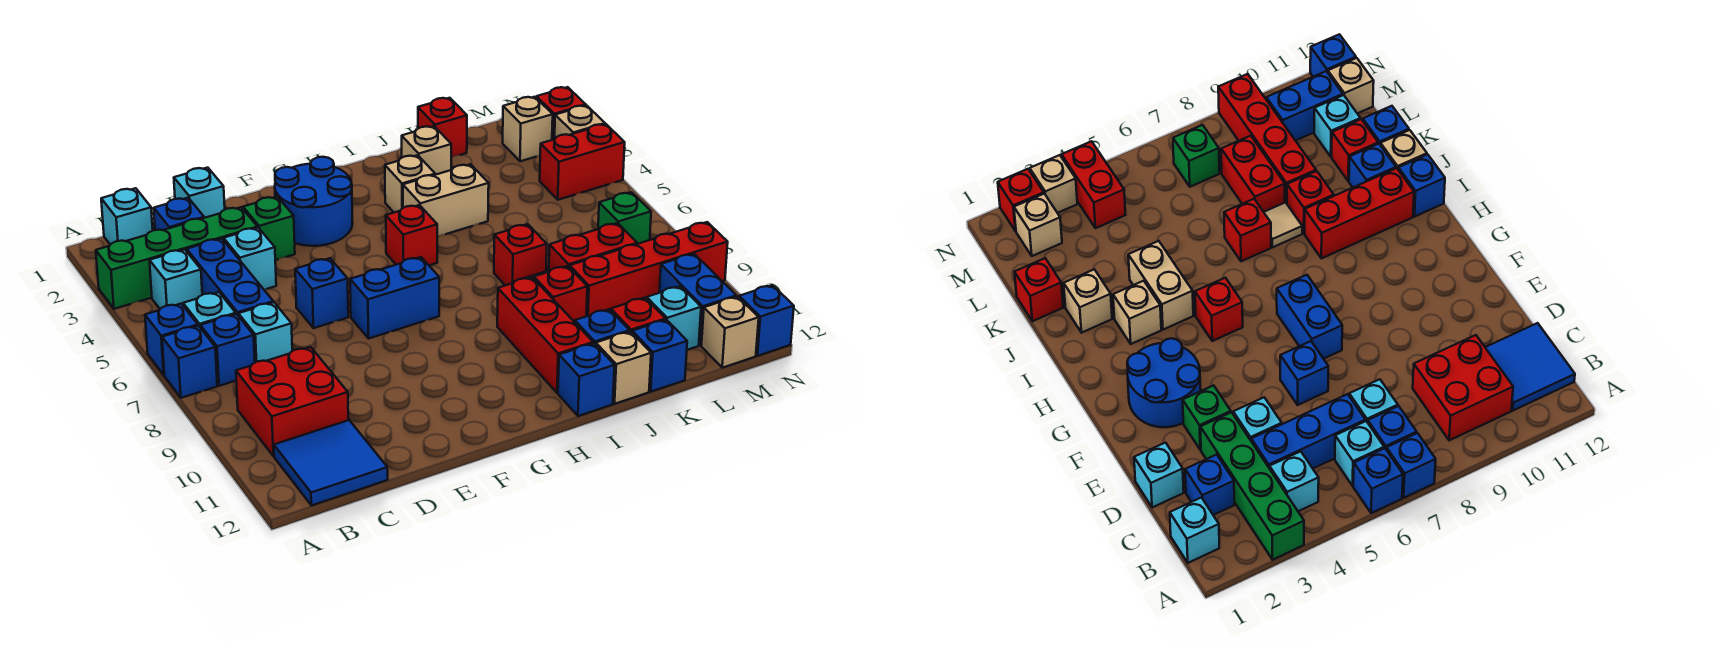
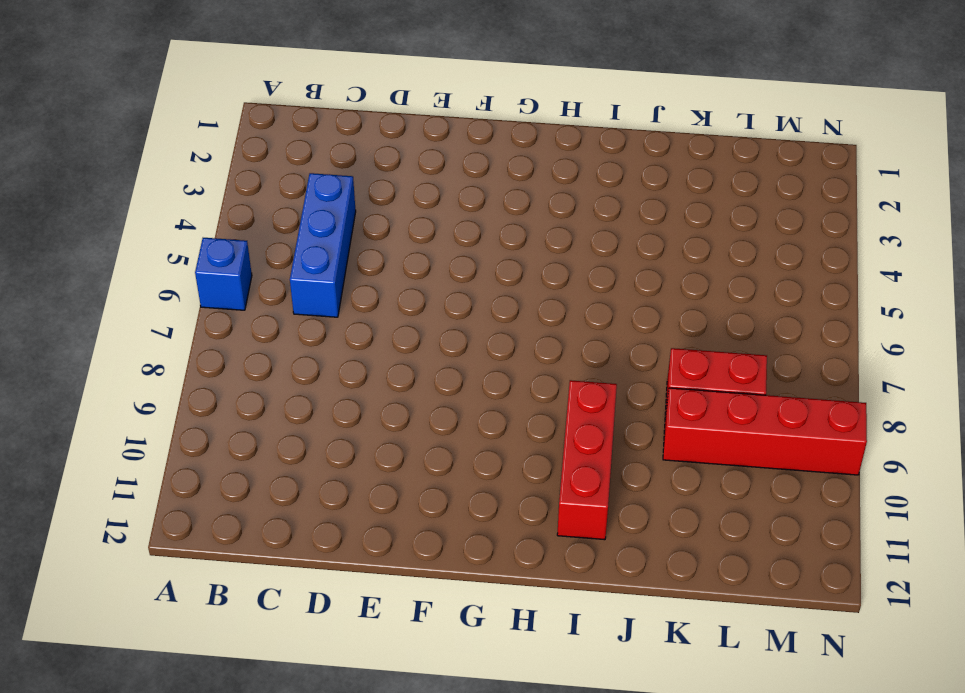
none -> green brick A3:D3 level 1
none -> blue brick A7 level 1
none -> cyan brick B1 level 1
none -> cyan brick B4 level 1

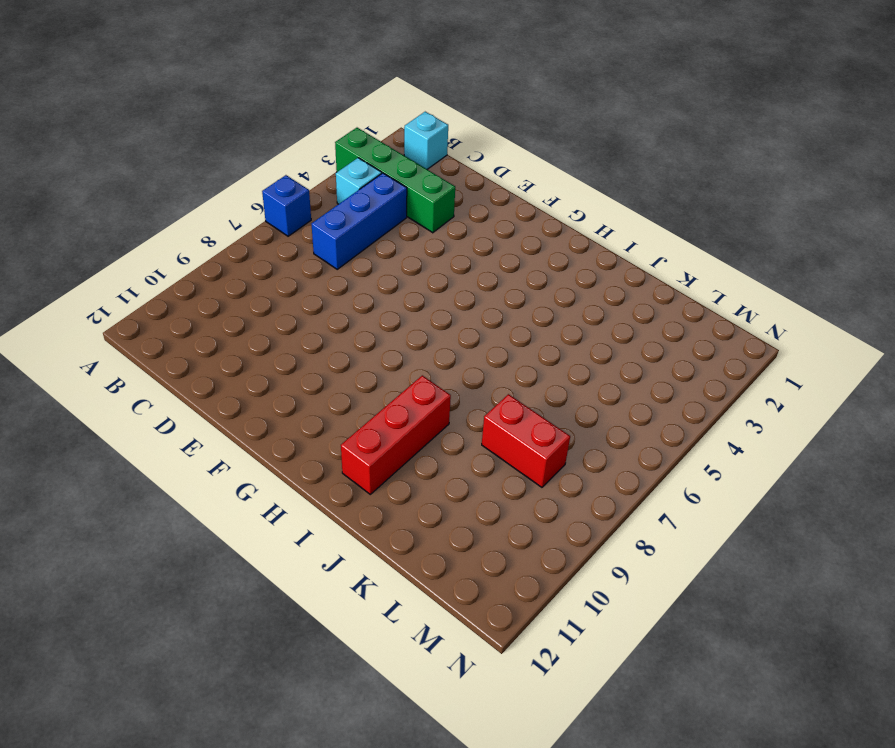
none -> blue brick A7 level 1
none -> cyan brick B6 level 1
none -> blue brick B7 level 1
none -> red brick B9:C10 level 1

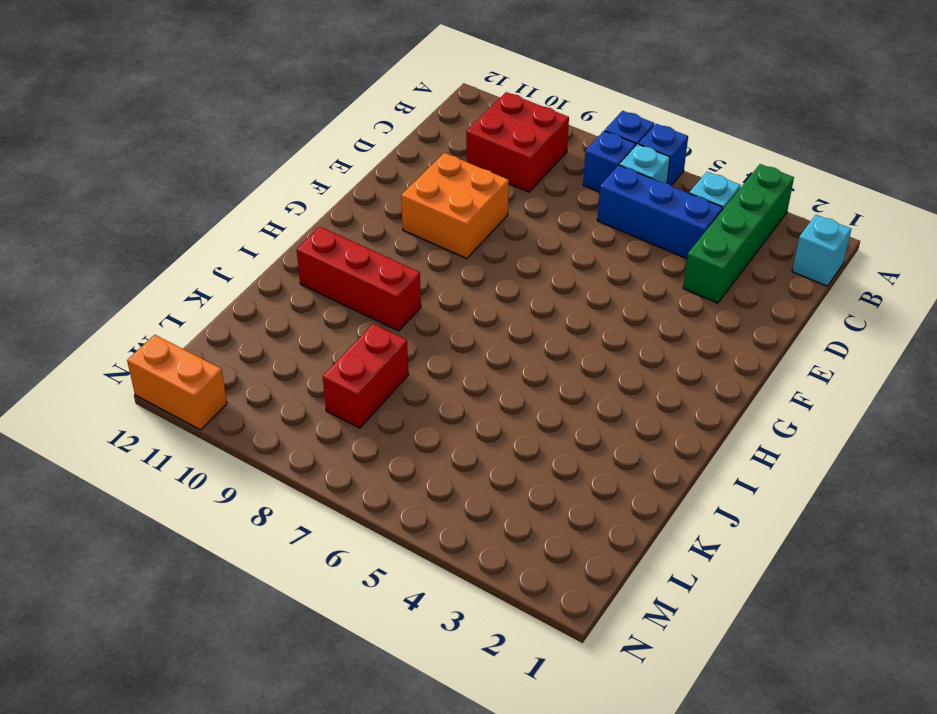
orange brick E9:F10 level 1 -> none
orange brick N11:N12 level 1 -> blue brick N12 level 1
none -> blue tile B11:C12 level 1
none -> blue brick C2 level 1
none -> cyan brick C7 level 1
none -> cyan brick D1 level 1

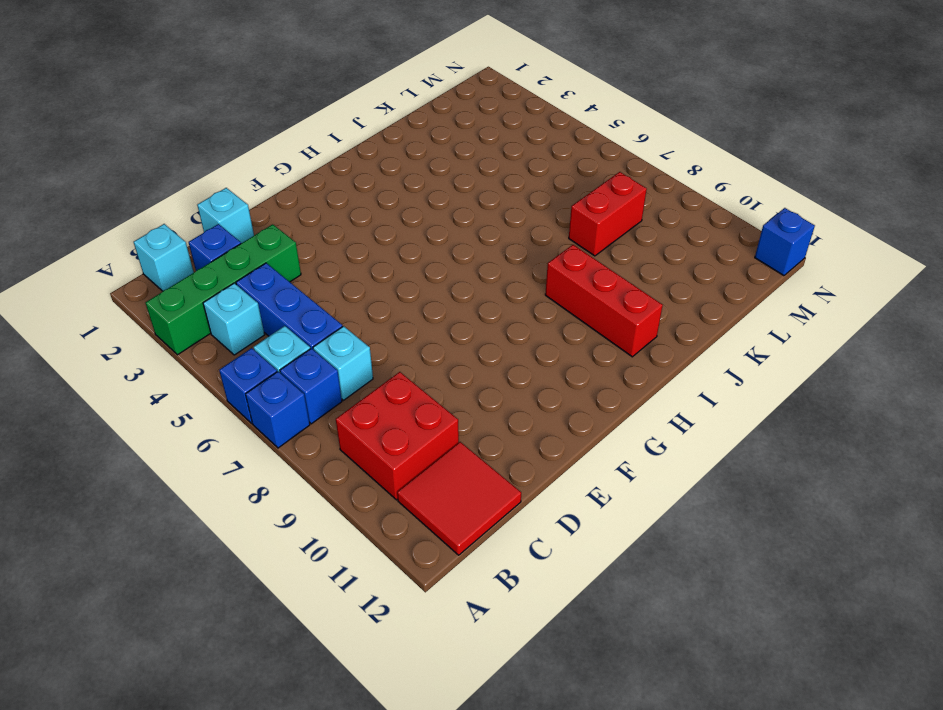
red tile B11:C12 level 1 -> blue tile B11:C12 level 1
none -> cyan brick D4 level 1
none -> green brick E3 level 1
none -> blue brick E6 level 1
none -> blue round brick F2:G3 level 1

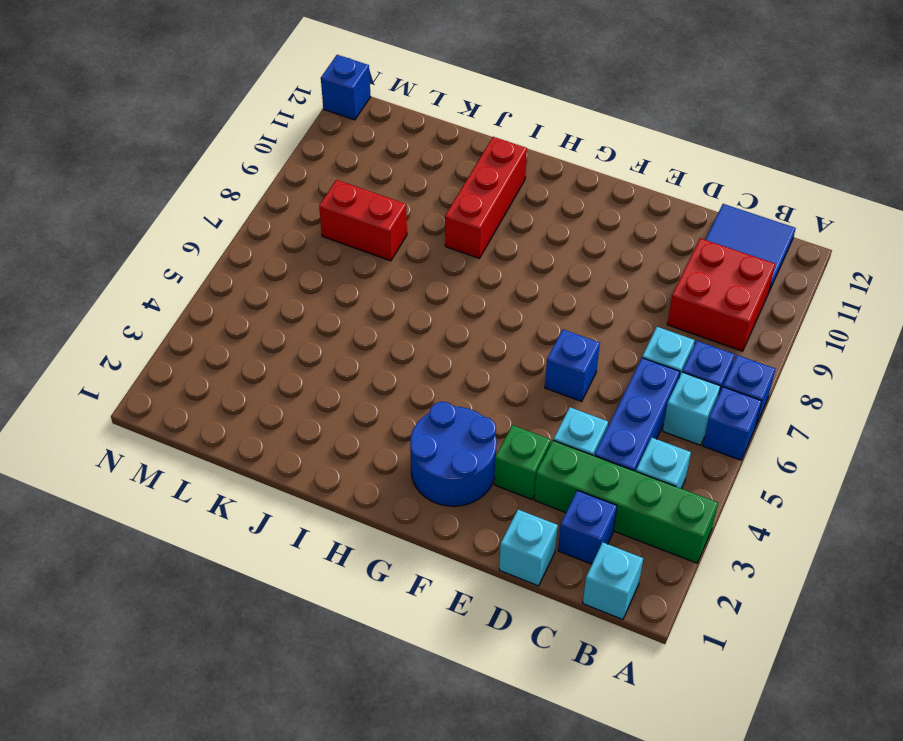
none -> blue brick F7:G7 level 1
none -> red brick H5 level 1
none -> tan brick I3 level 1
none -> tan brick I4:J4 level 1

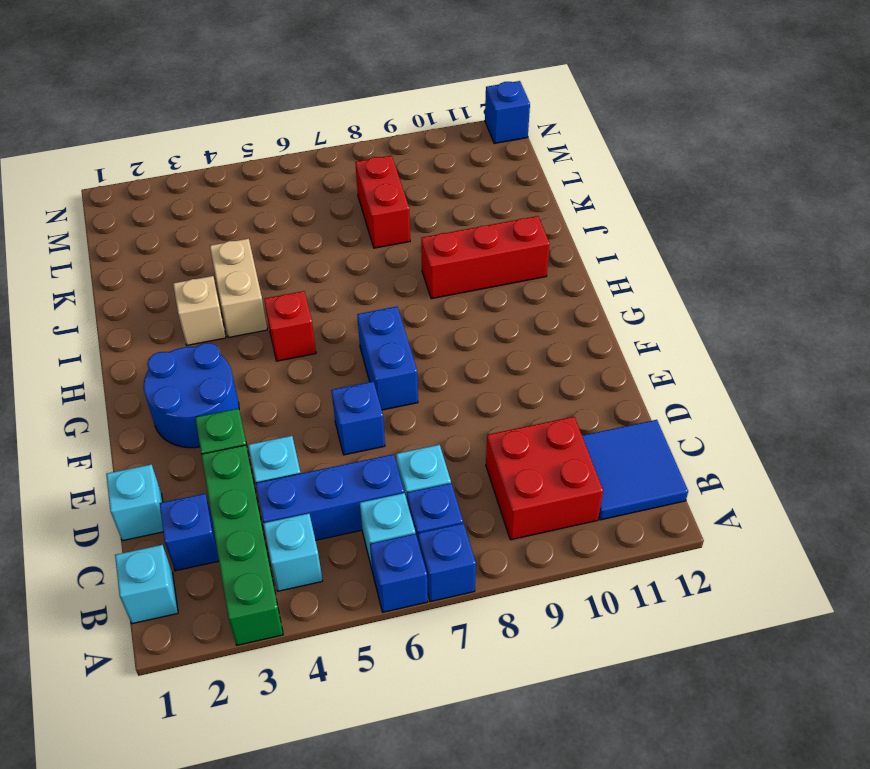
none -> blue brick I12 level 1
none -> tan brick J2 level 1
none -> red brick J7 level 1
none -> tan tile J8 level 1

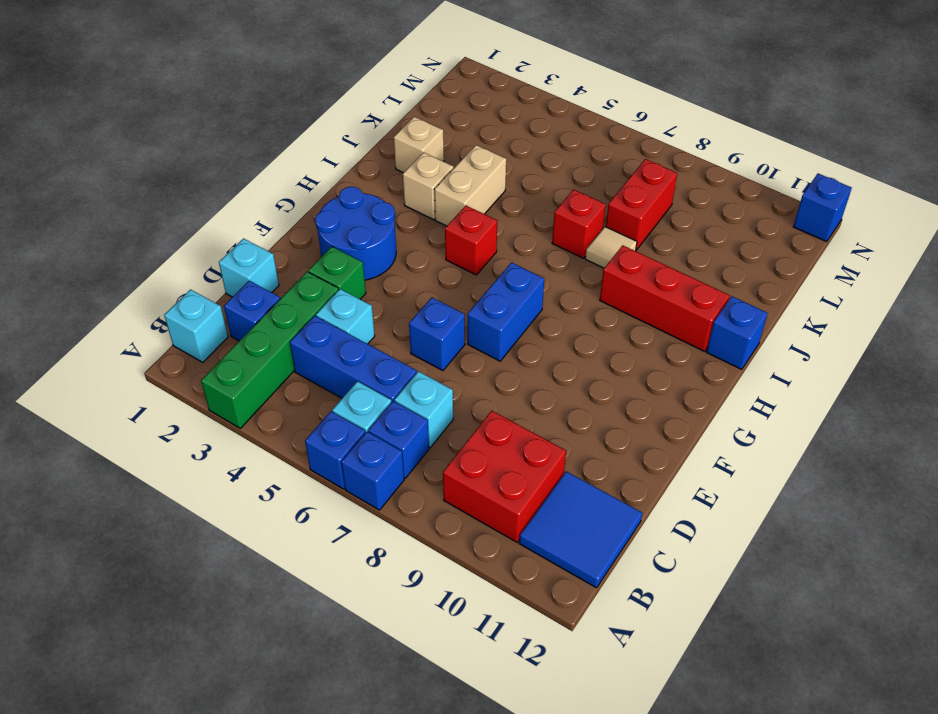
none -> cyan brick B4 level 1
none -> red brick J9 level 1
none -> blue brick J11 level 1
none -> tan brick J12 level 1

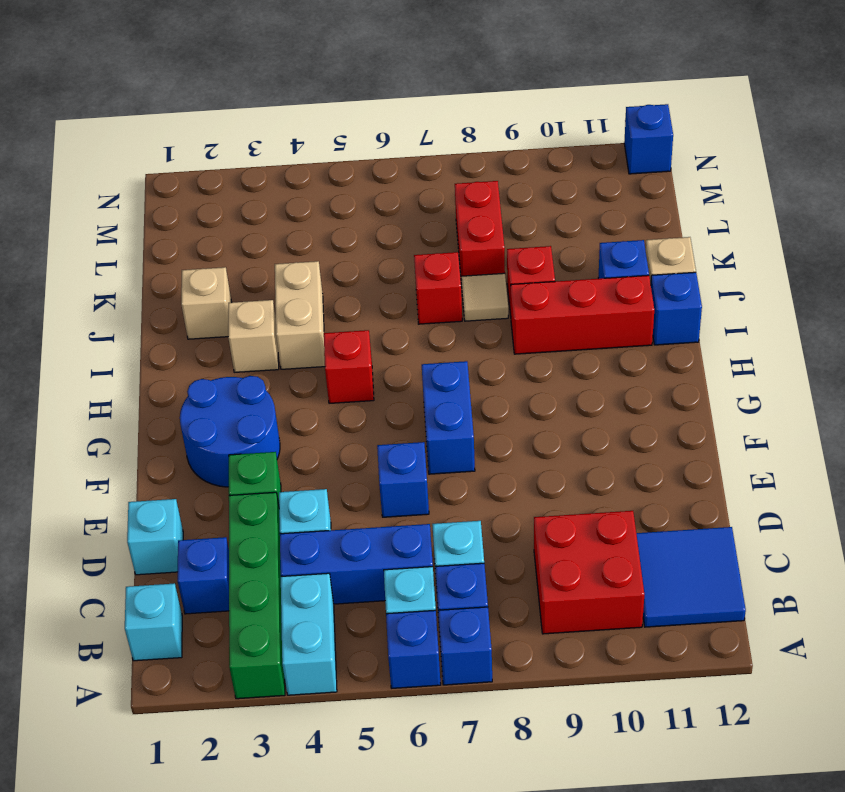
cyan brick A4:B4 level 1 -> cyan brick B4 level 1
none -> red brick K1 level 1
none -> red brick K9:N9 level 1
none -> red brick K11 level 1
none -> blue brick K12 level 1

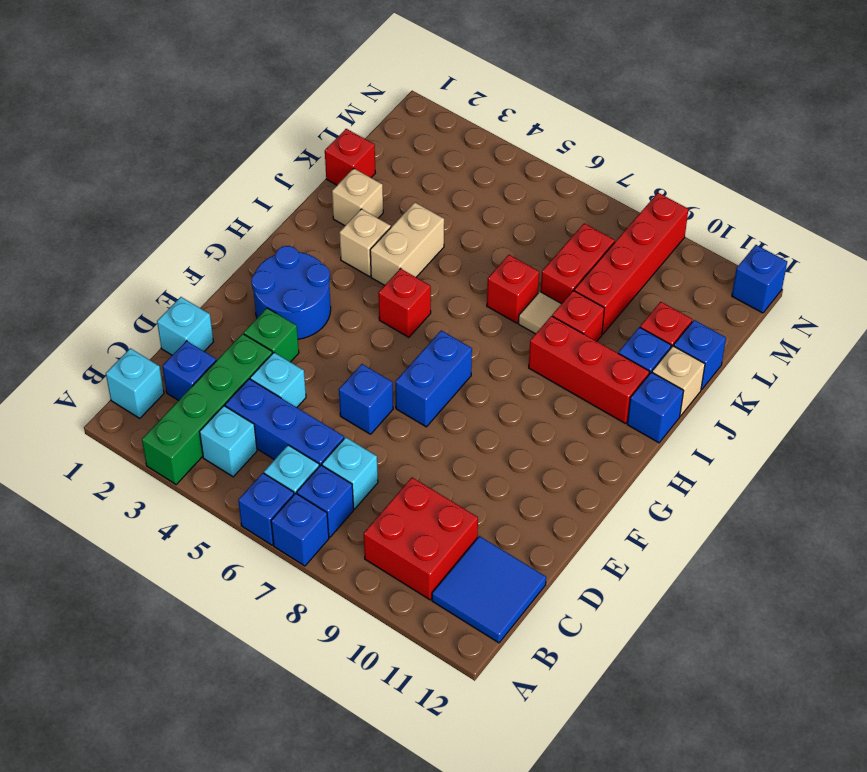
none -> cyan brick L11 level 1
none -> tan brick M2 level 1
none -> red brick M4:N4 level 1
none -> green brick M7 level 1

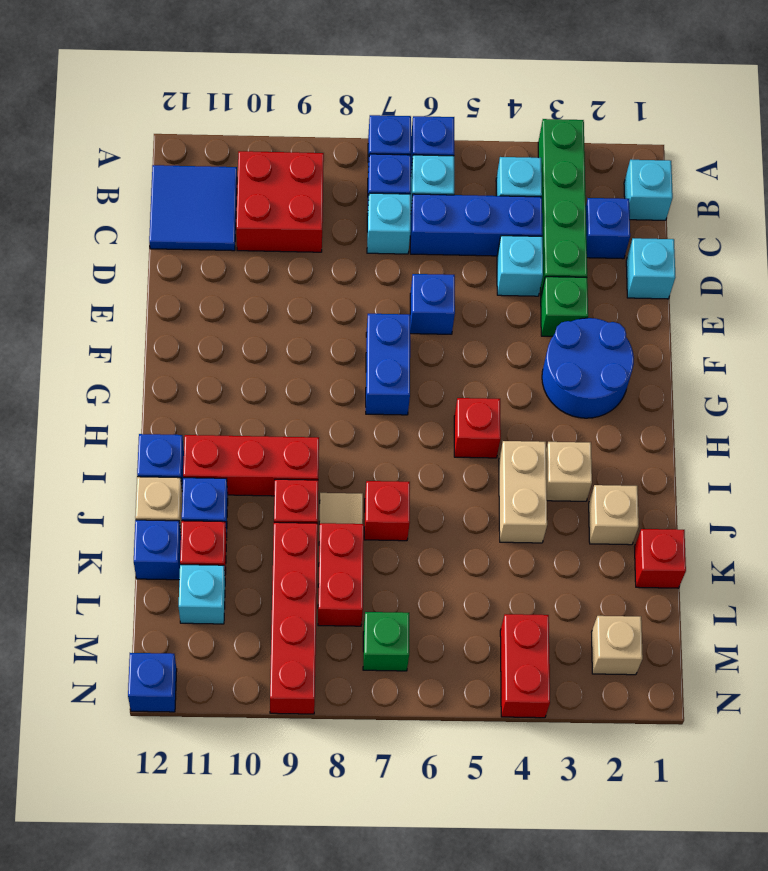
none -> blue brick M10:M11 level 1
none -> tan brick M12 level 1
none -> red brick N2 level 1
none -> tan brick N3 level 1

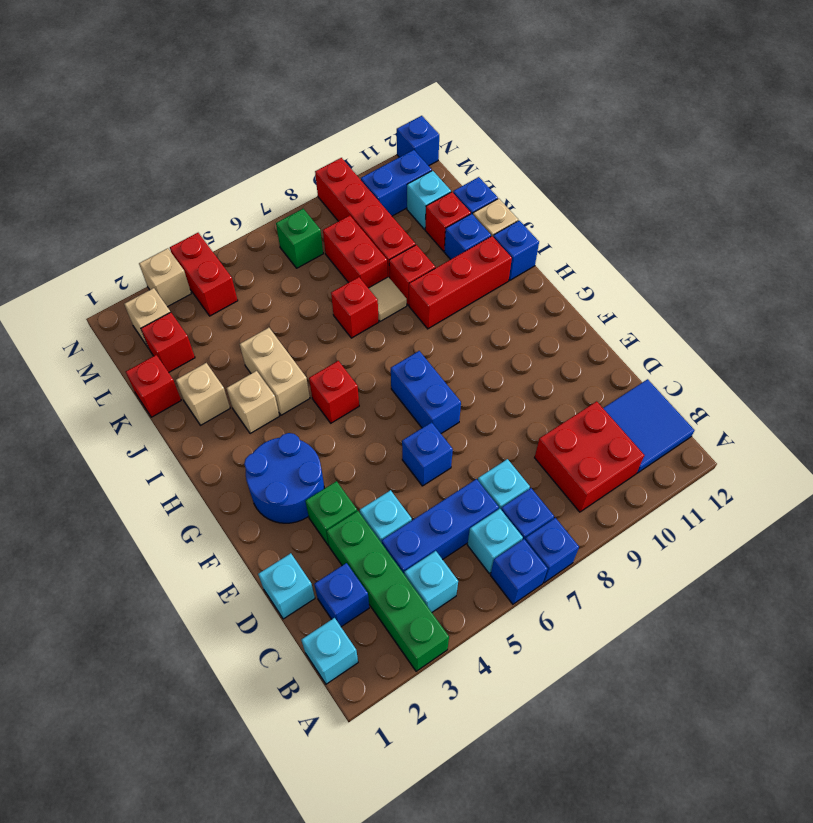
red brick L2 level 1 -> red brick N2 level 1
none -> tan brick M12 level 1

